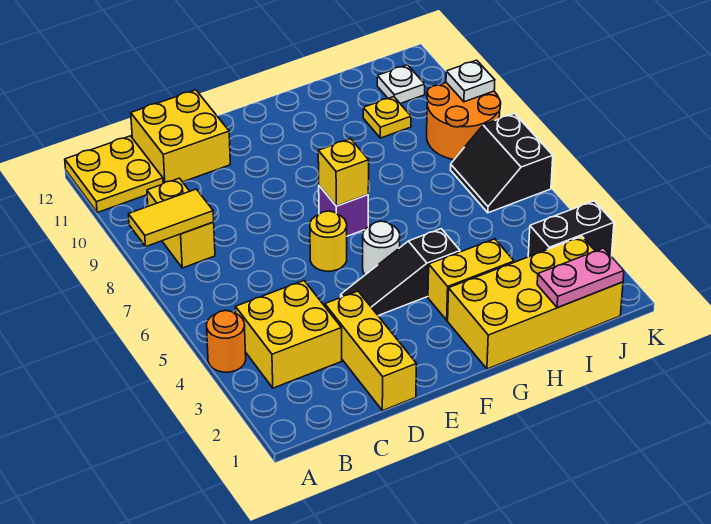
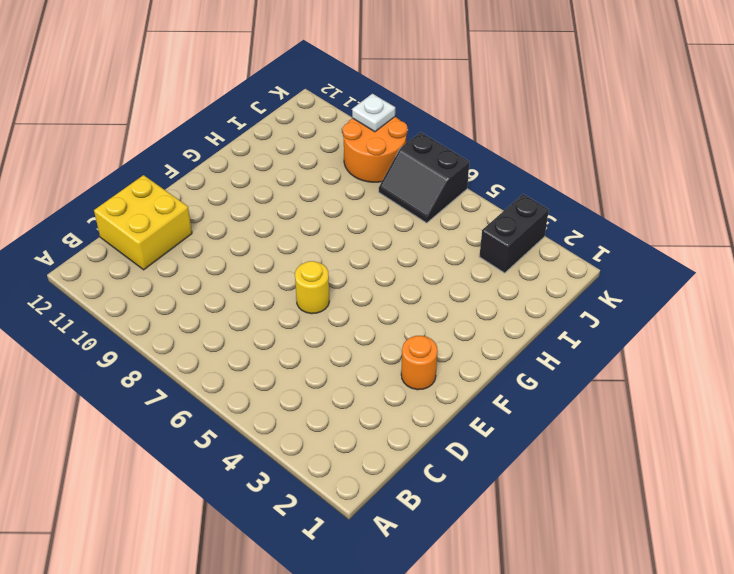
orange round brick E2 level 1 -> orange round brick A4 level 1
none -> yellow plate A11:B12 level 1
none -> yellow brick B3:C4 level 1
none -> yellow brick B8:B9 level 1

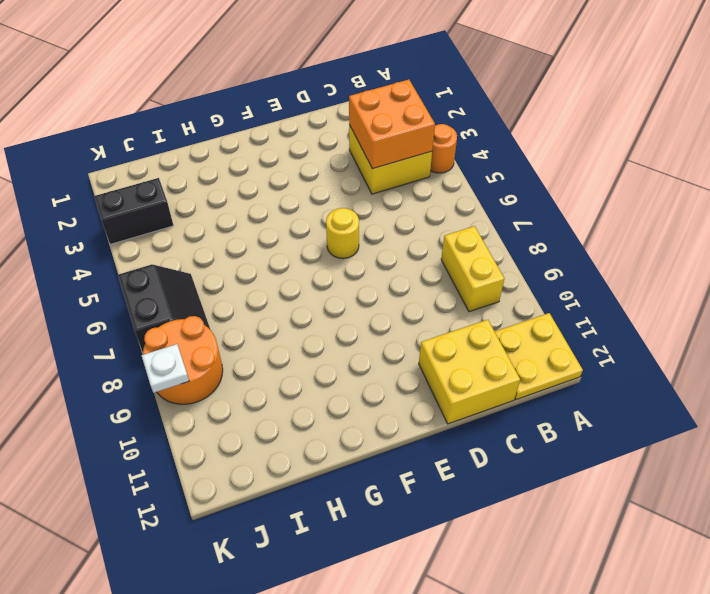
orange brick B3:C4 level 2 -> none
none -> yellow brick D1:D3 level 1
none -> black slope E4:G4 level 1 top G
none -> white round brick F5 level 1

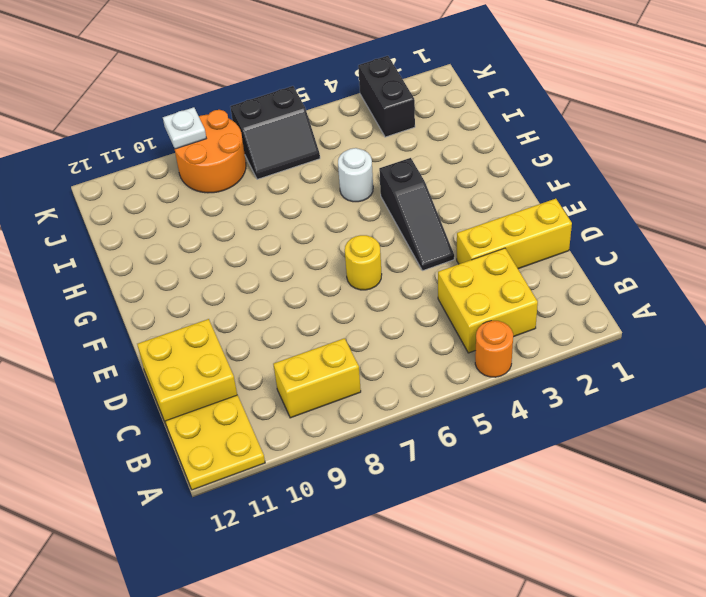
white round brick H5 level 1 -> white round brick F5 level 1
none -> purple brick F7 level 1
none -> yellow brick G1:J2 level 1
none -> yellow brick G3:H3 level 1

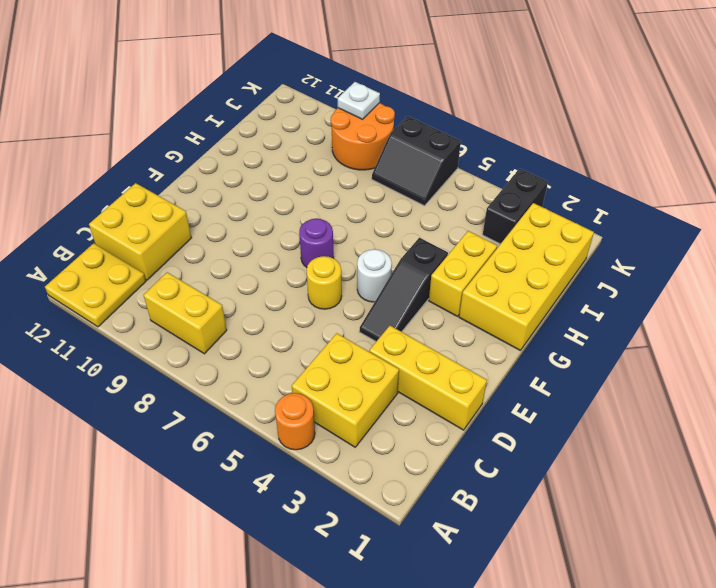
purple round brick F7 level 1 -> purple brick F7 level 1
none -> yellow plate I10 level 1
none -> white plate J11 level 1
none -> yellow tile A8:B8 level 2

